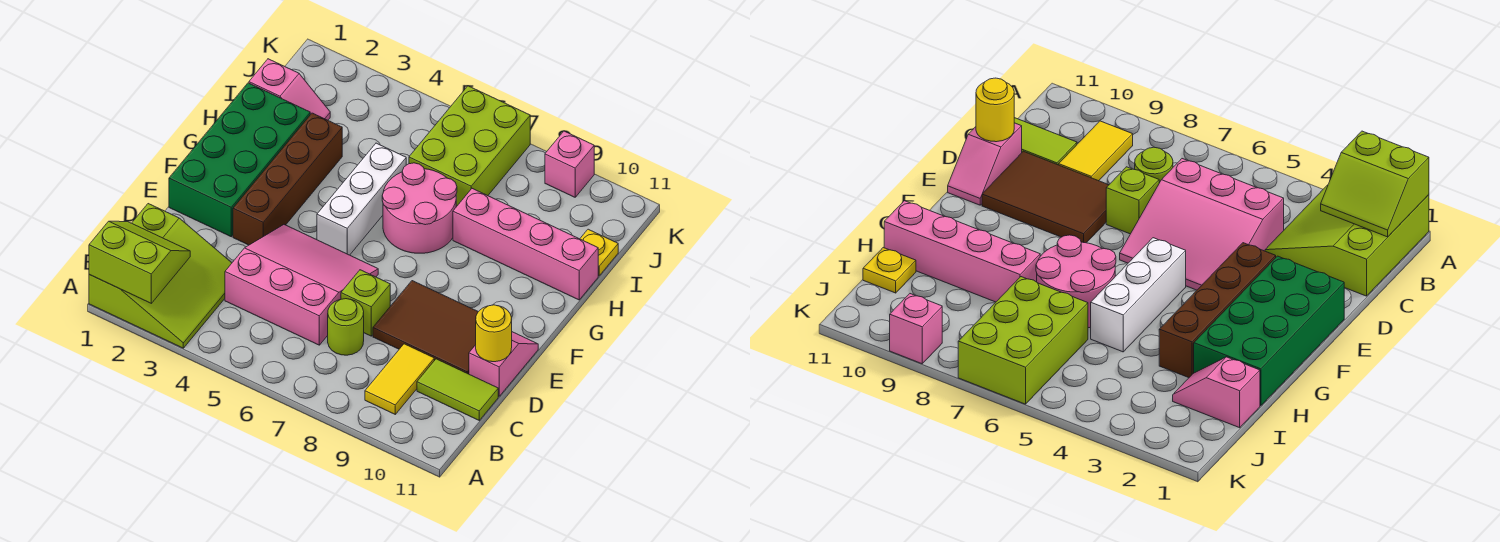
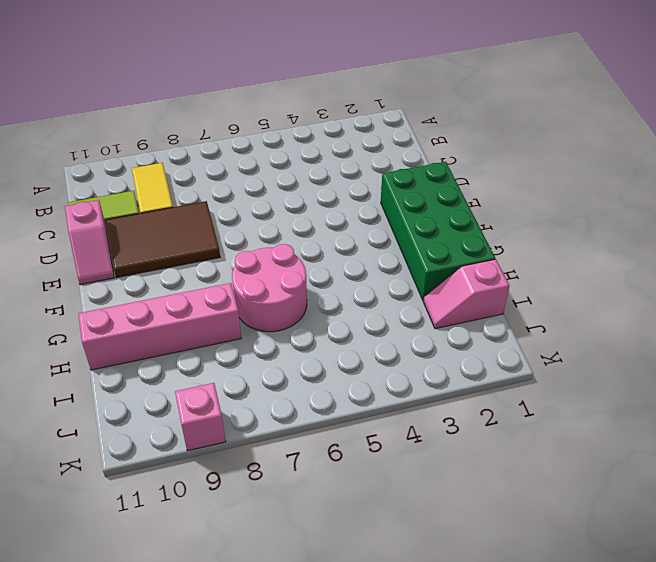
none -> lime slope A1:C3 level 1 top 1
none -> pink slope C4:E6 level 1 top C
none -> lime round brick C7 level 1

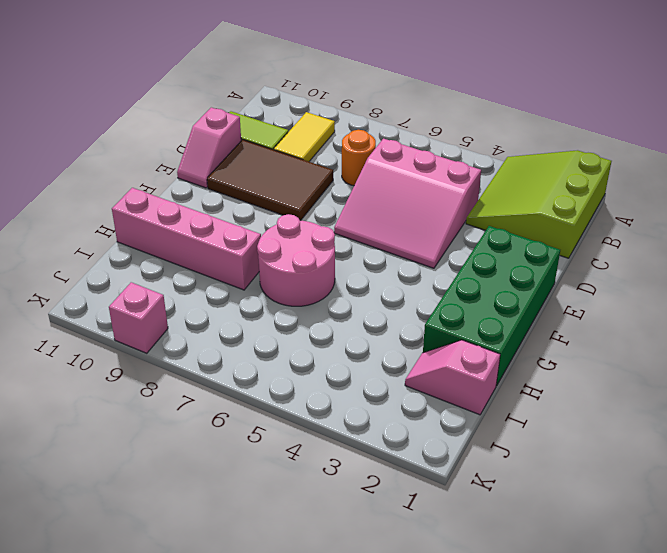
orange round brick C7 level 1 -> lime round brick C7 level 1
none -> lime brick D7 level 1
none -> brown brick E3:H3 level 1
none -> white brick F5:H5 level 1

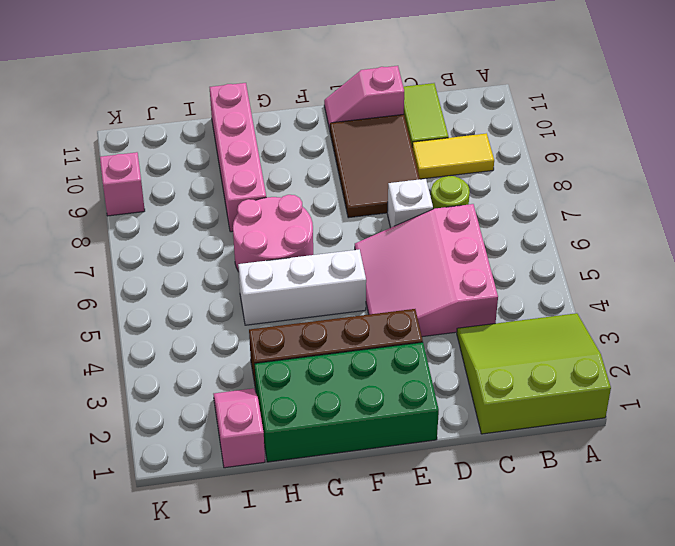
white brick D7 level 1 -> lime brick D7 level 1
none -> lime brick I6:K7 level 1
none -> yellow plate I11 level 1
none -> lime slope A1:B2 level 2 top A

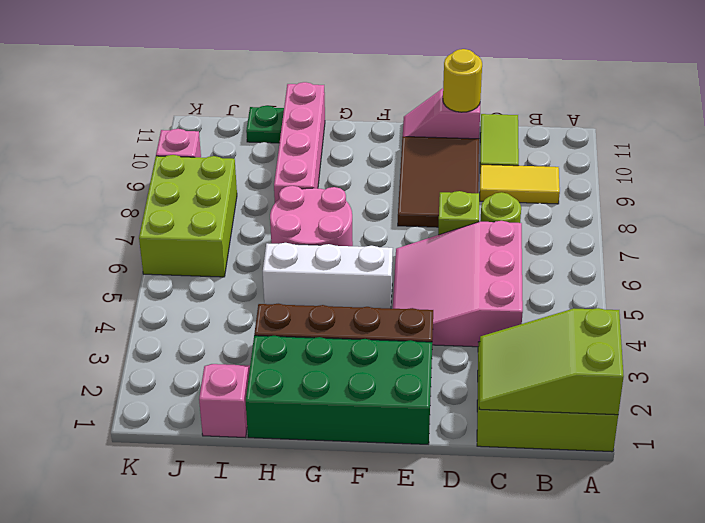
lime slope A1:C2 level 2 top A -> lime slope A1:B2 level 2 top A
green plate I11 level 1 -> yellow plate I11 level 1
lime brick J6:K8 level 1 -> lime brick I6:K7 level 1

